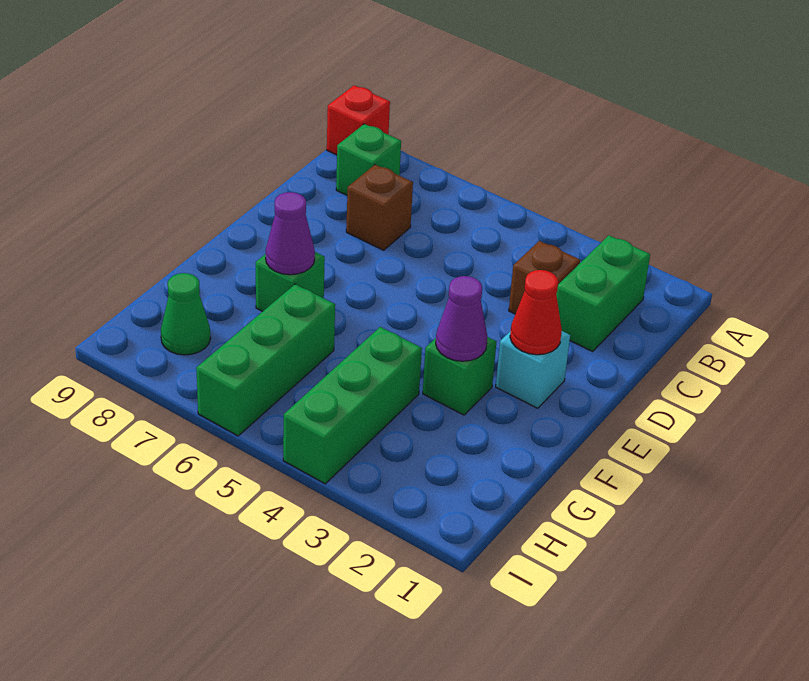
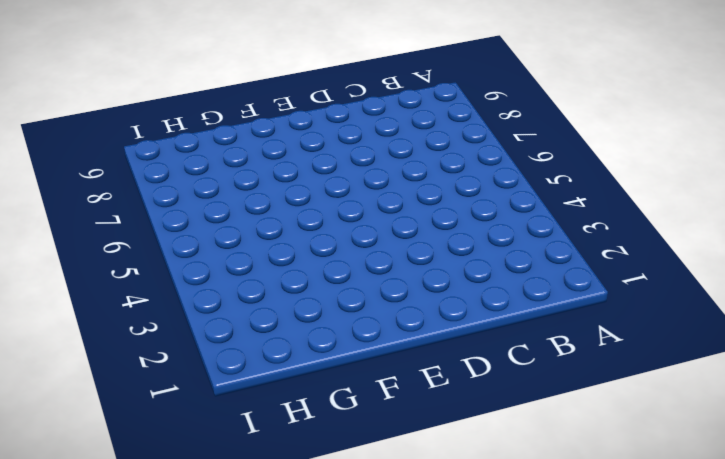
none -> red brick A9 level 1
none -> green brick B2:C2 level 1
none -> green brick B8 level 1

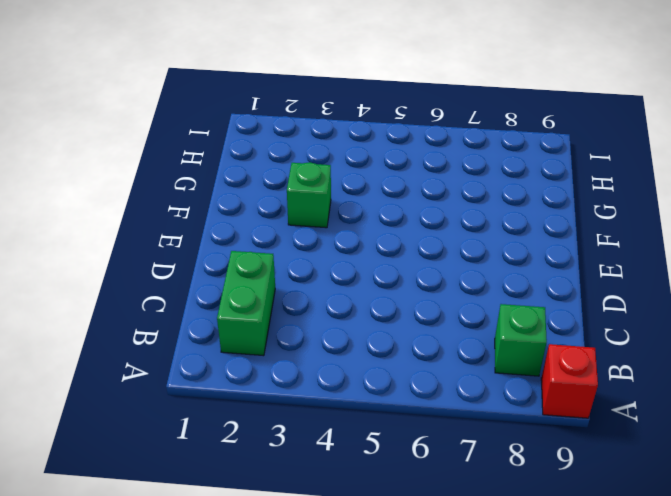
none -> brown brick C3 level 1
none -> brown brick C7 level 1
none -> cyan brick E2 level 1

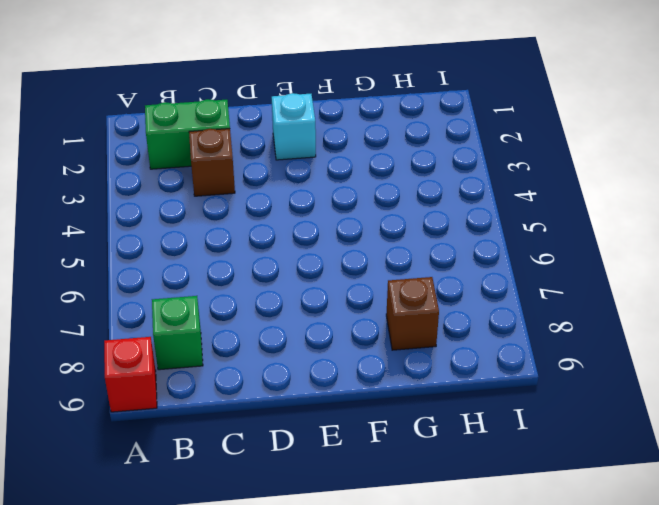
brown brick G8 level 1 -> brown brick C7 level 1
none -> green brick F3 level 1
none -> green brick F7 level 1
none -> green brick G4:I4 level 1

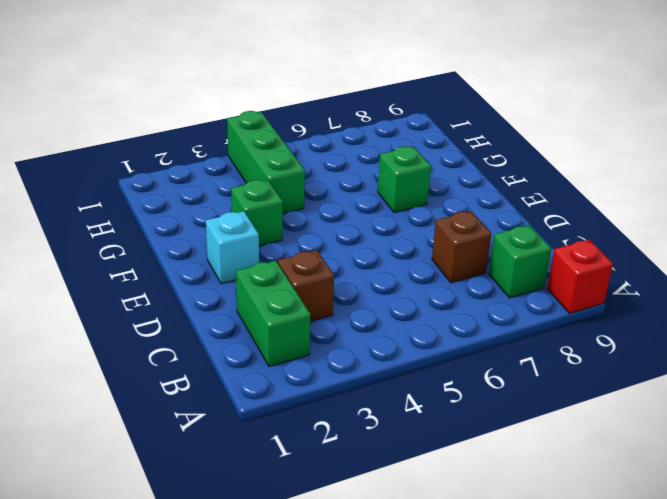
none -> green brick G6:I6 level 1
none -> green cone H8 level 1
none -> red cone E2 level 2

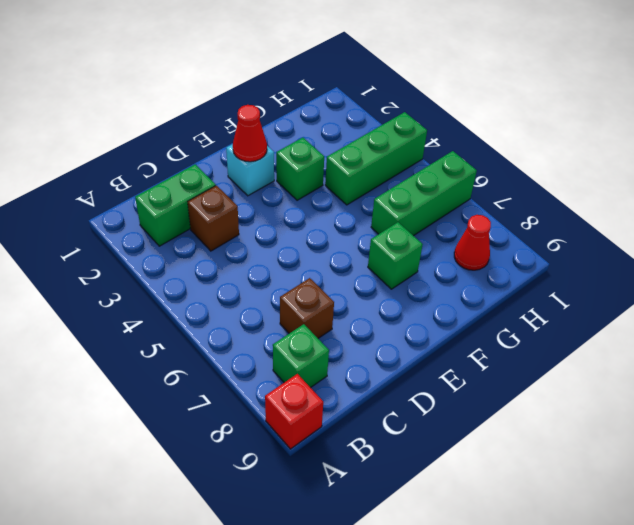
red cone H8 level 1 -> green cone H8 level 1
none -> purple cone F3 level 2
none -> purple cone F7 level 2

